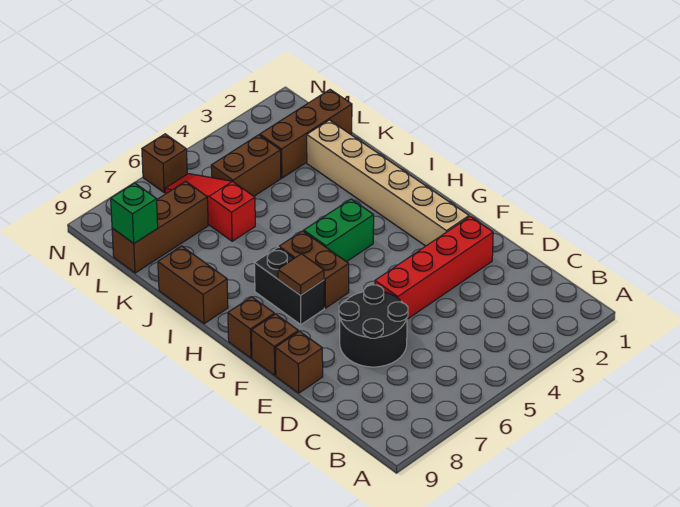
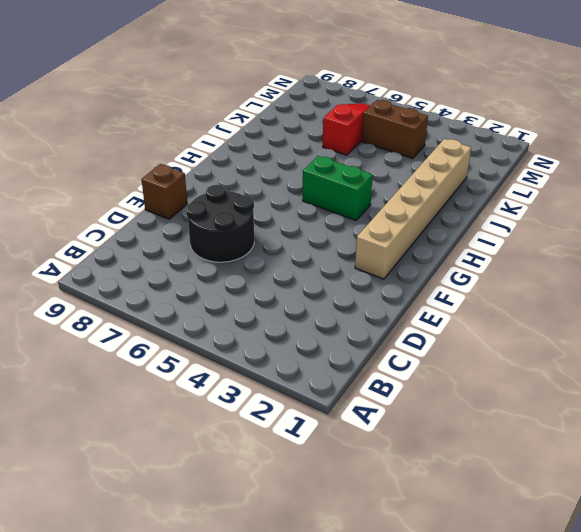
none -> red brick E2:E5 level 1
none -> brown brick F9 level 1
none -> brown brick G6:H6 level 1

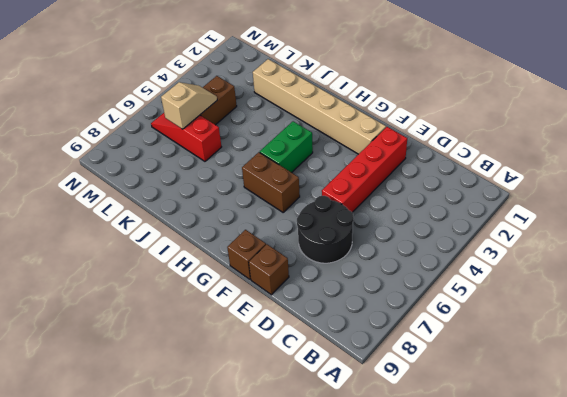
tan slope L5:L6 level 2 top 6 -> none
none -> black brick G7:H7 level 1
none -> brown brick G9 level 1
none -> brown brick I9:J9 level 1

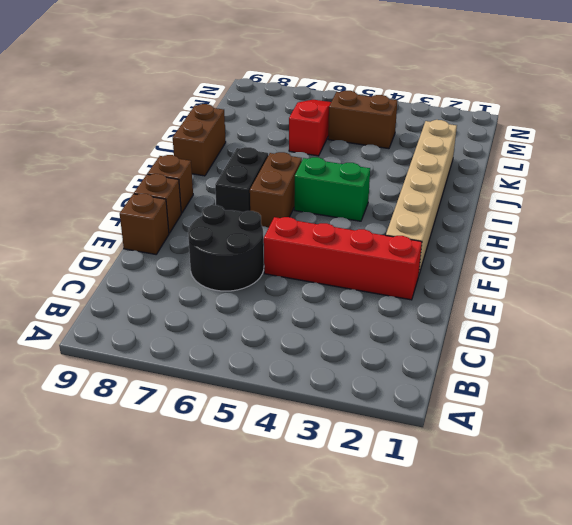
none -> brown brick L1:L3 level 1
none -> brown brick L7:L9 level 1
none -> brown brick N6 level 1

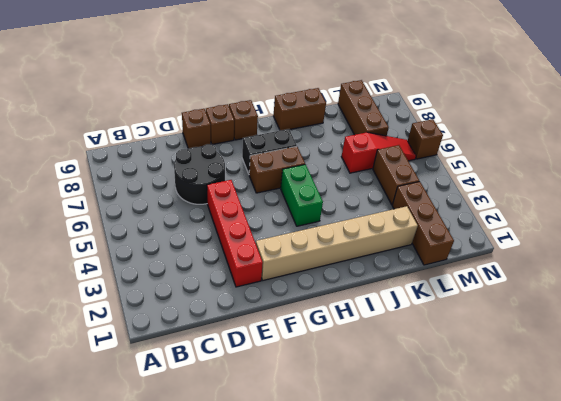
none -> brown tile G7 level 2
none -> green brick L9 level 2

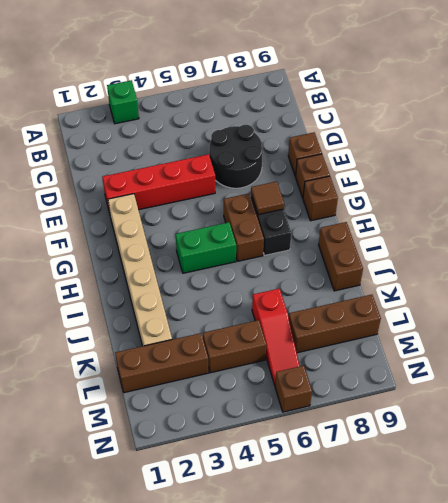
green brick A3 level 1 -> green brick L9 level 2

